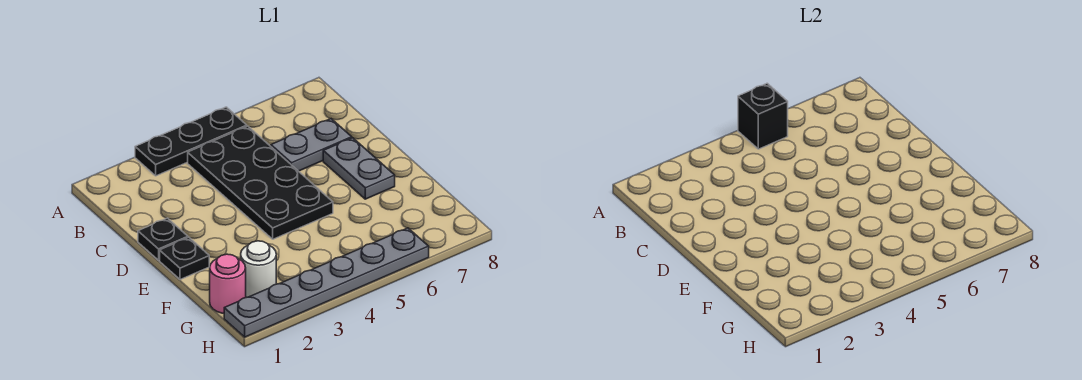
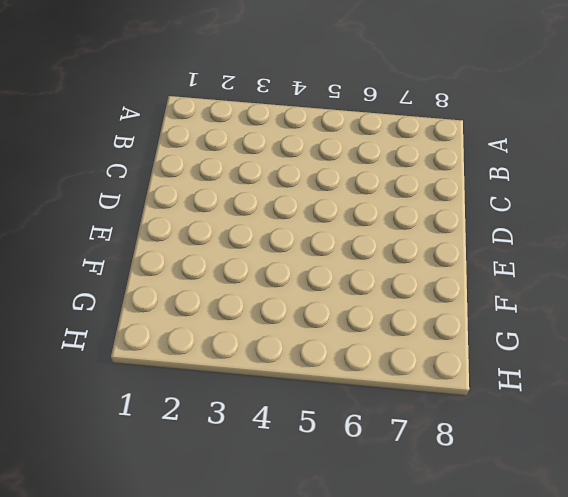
none -> black plate A3:A5 level 1
none -> black plate B4:E5 level 1

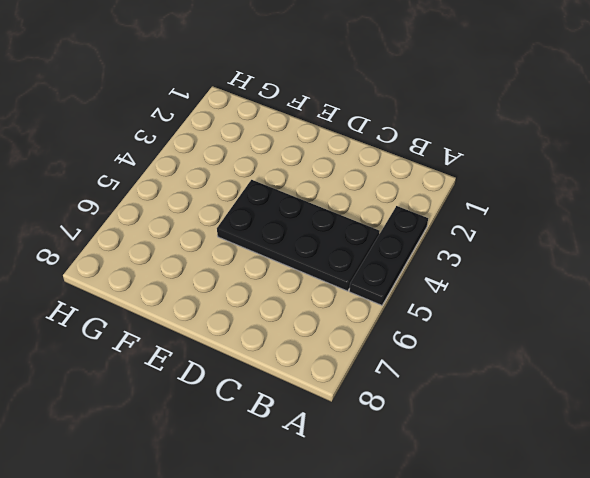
none -> grey plate C6:C7 level 1
none -> black plate D1 level 1

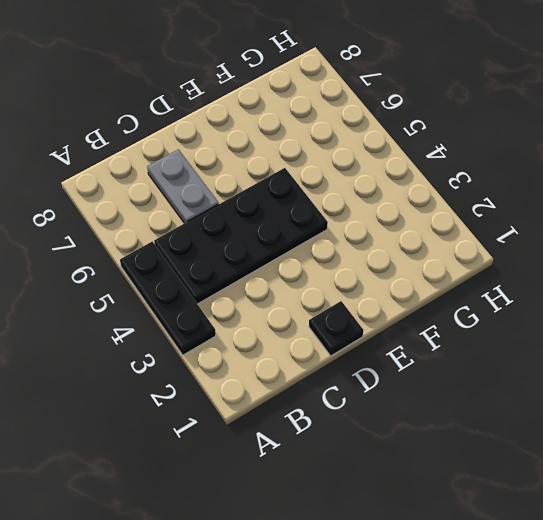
none -> grey plate D7:E7 level 1
none -> black plate E1 level 1

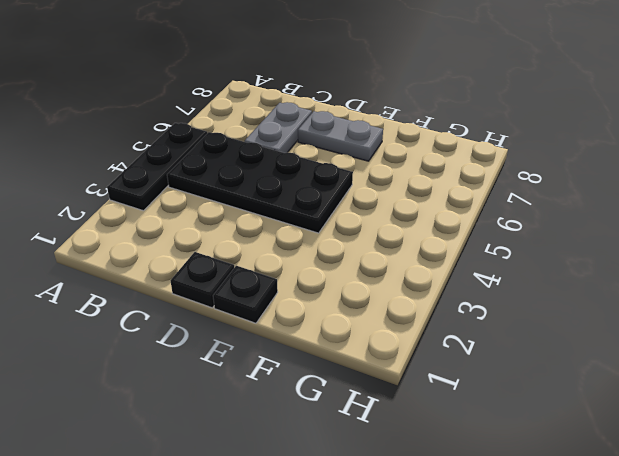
none -> pink round brick G1 level 1
none -> white round brick G2 level 1

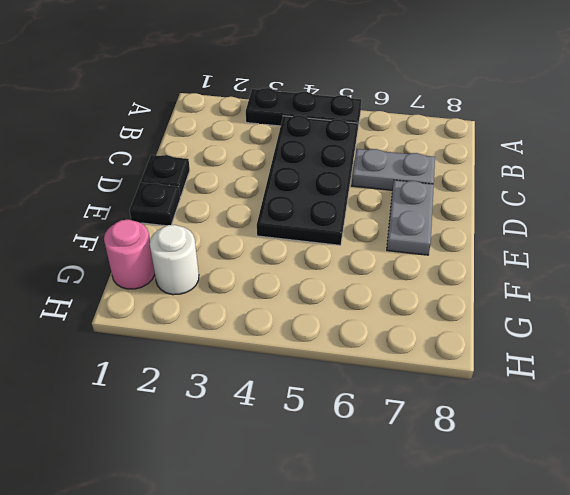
none -> grey plate H1:H6 level 1
none -> black brick A5 level 2

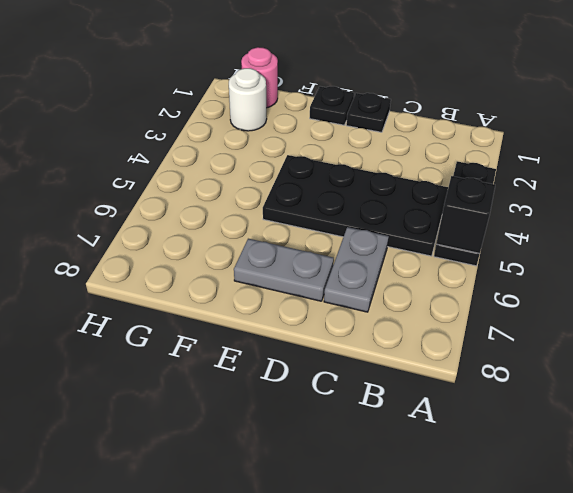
none -> grey plate H1:H6 level 1

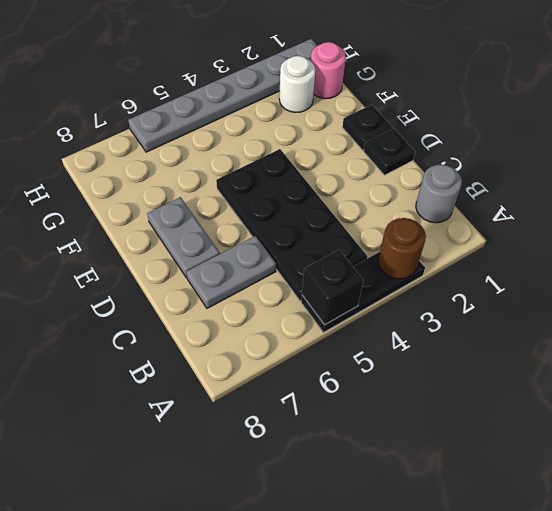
brown round brick A3 level 2 -> none
grey round brick B1 level 1 -> none

